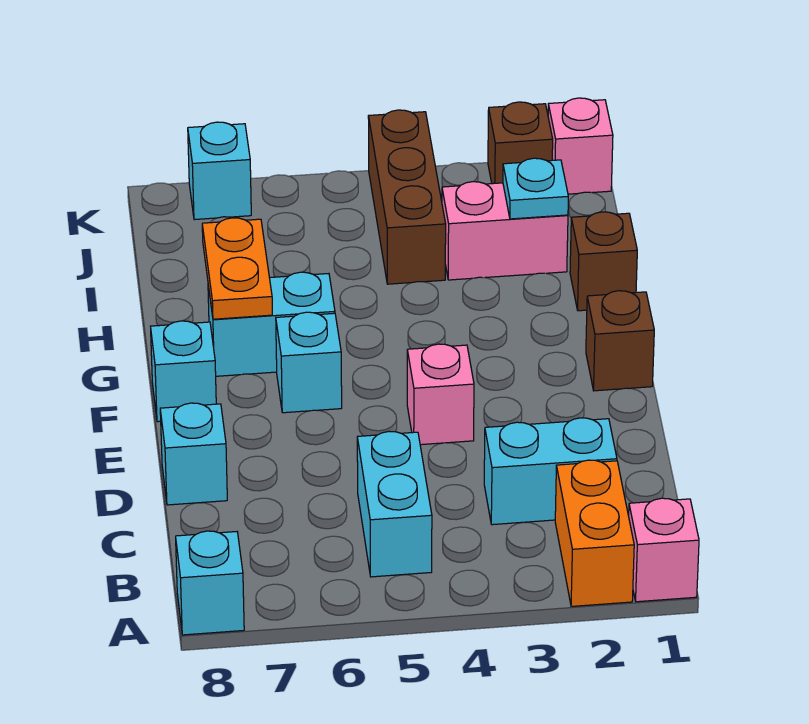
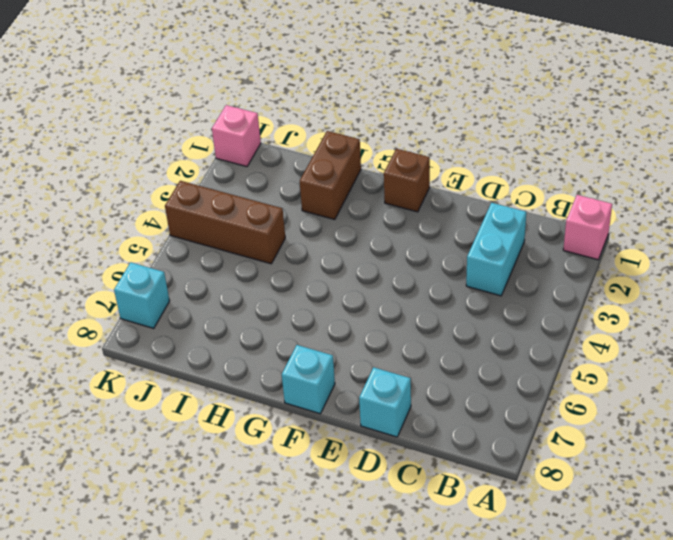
brown brick H1:H2 level 1 -> brown brick H1 level 1
none -> orange brick A2:B2 level 1
none -> cyan brick A8 level 1
none -> cyan brick B5:C5 level 1

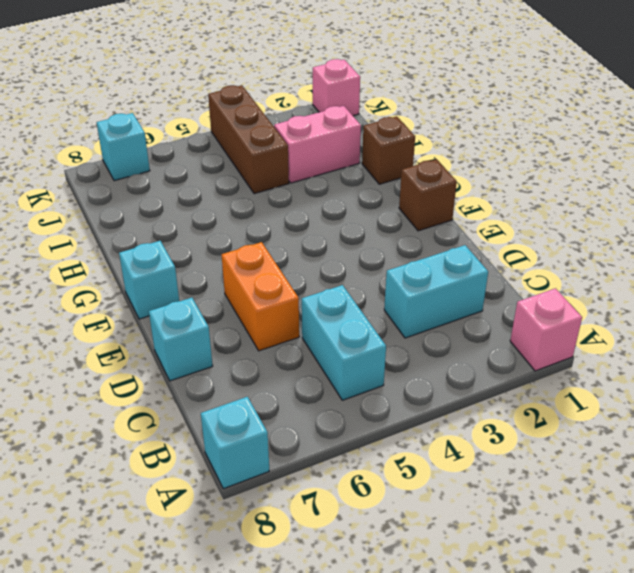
orange brick D6:E6 level 1 -> orange brick A2:B2 level 1
none -> pink brick E4 level 1
none -> cyan brick F6 level 1
none -> cyan brick G6:G7 level 1

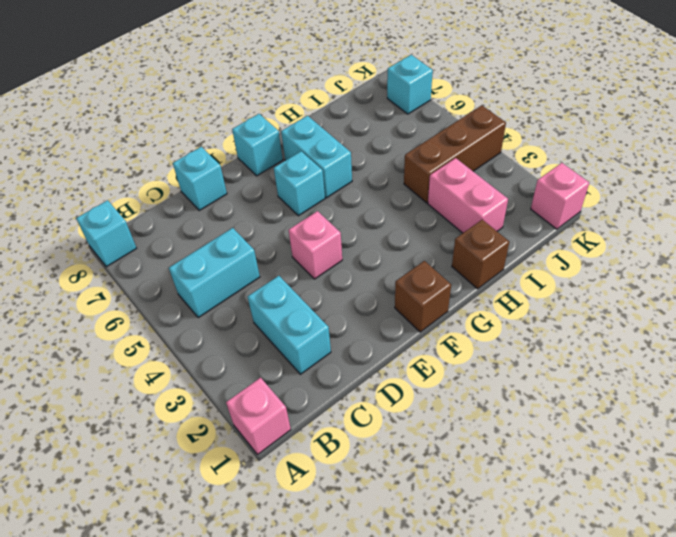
none -> orange brick A2:B2 level 1
none -> brown brick K2 level 1
none -> orange plate G7:H7 level 2

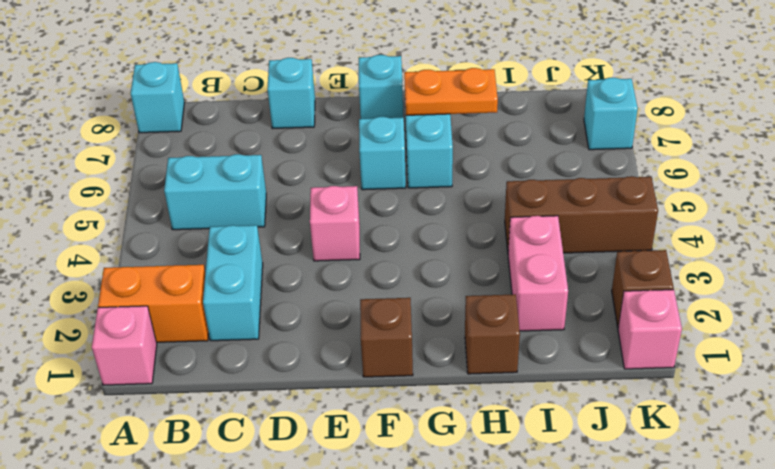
none -> cyan plate I2 level 2

